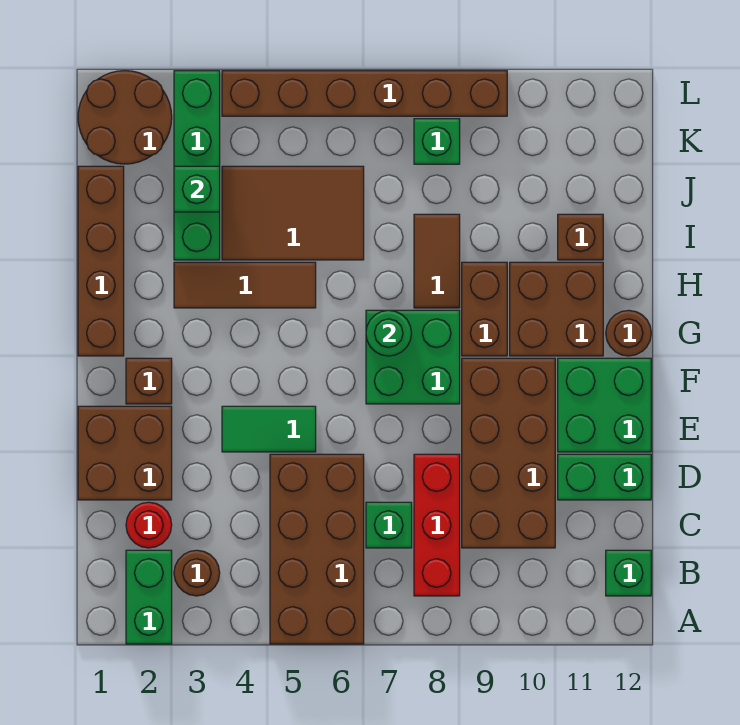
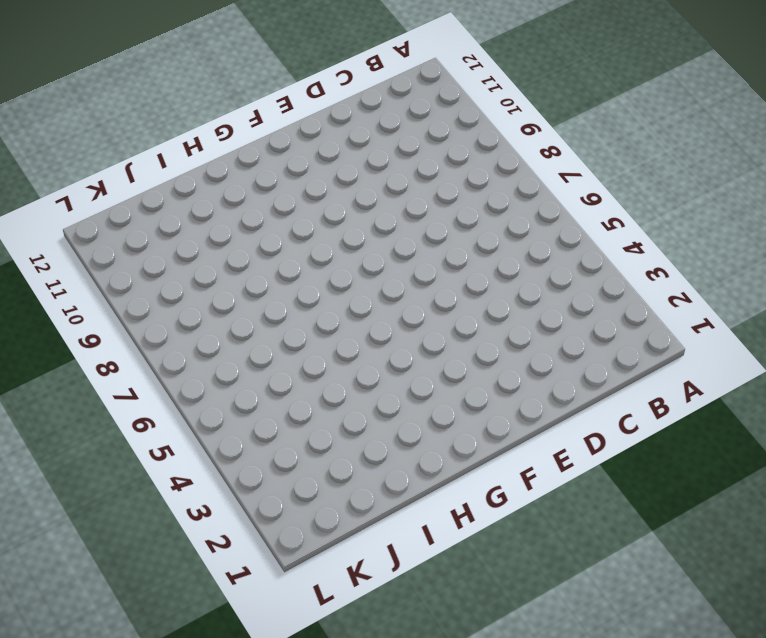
none -> green brick A2:B2 level 1
none -> brown brick A5:D6 level 1
none -> brown round brick B3 level 1

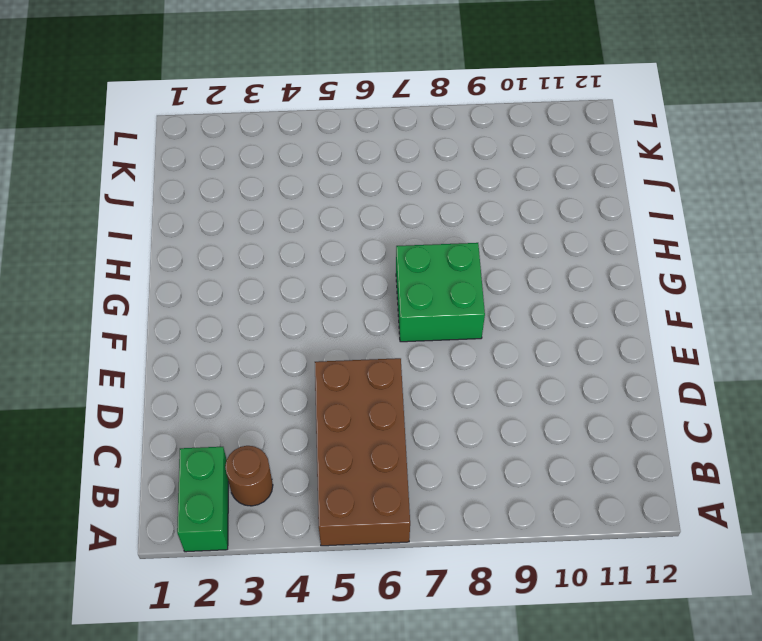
none -> red brick B8:D8 level 1
none -> green brick B12 level 1
none -> red round brick C2 level 1

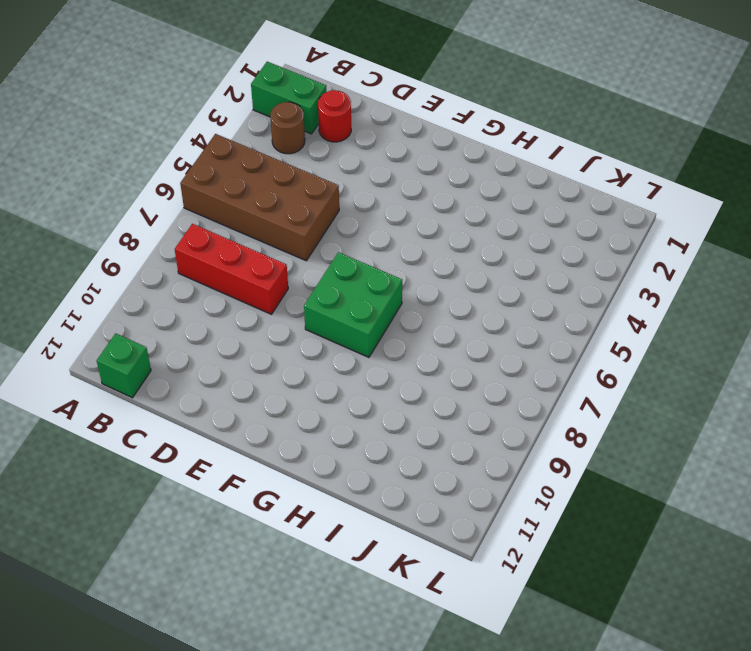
none -> green brick C7 level 1
none -> brown brick C9:F10 level 1
none -> brown brick D1:E2 level 1

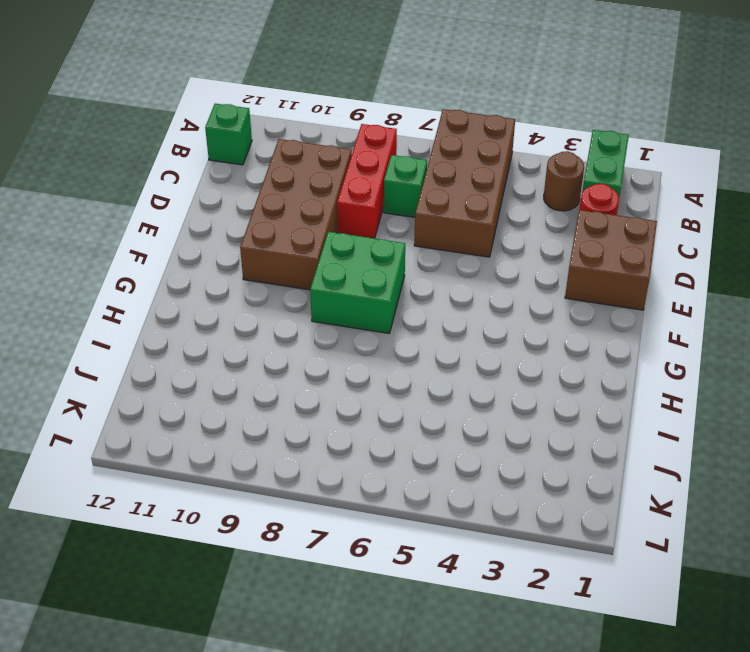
none -> green brick D11:D12 level 1
none -> green tile E4:E5 level 1
none -> green brick E11:F12 level 1

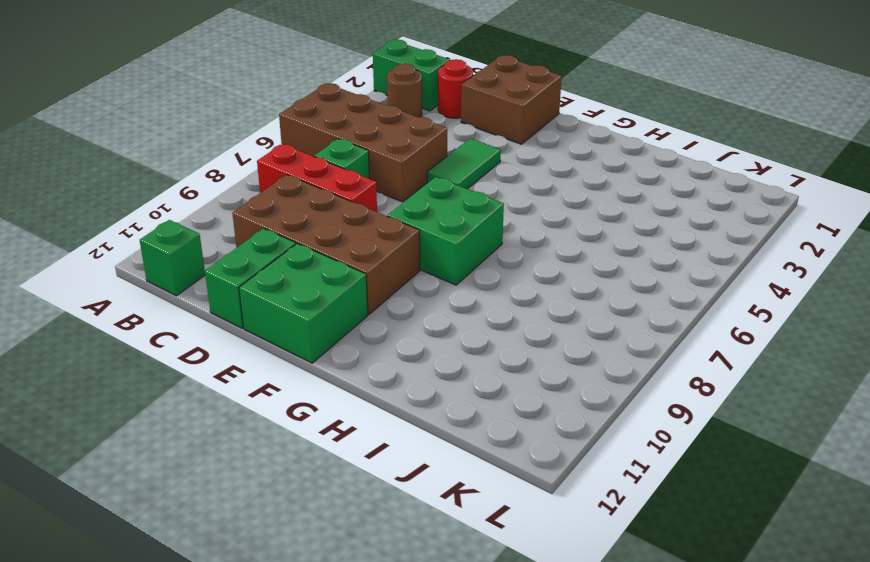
none -> brown brick F2 level 1
none -> brown brick G1:J1 level 1
none -> brown brick G9:H9 level 1

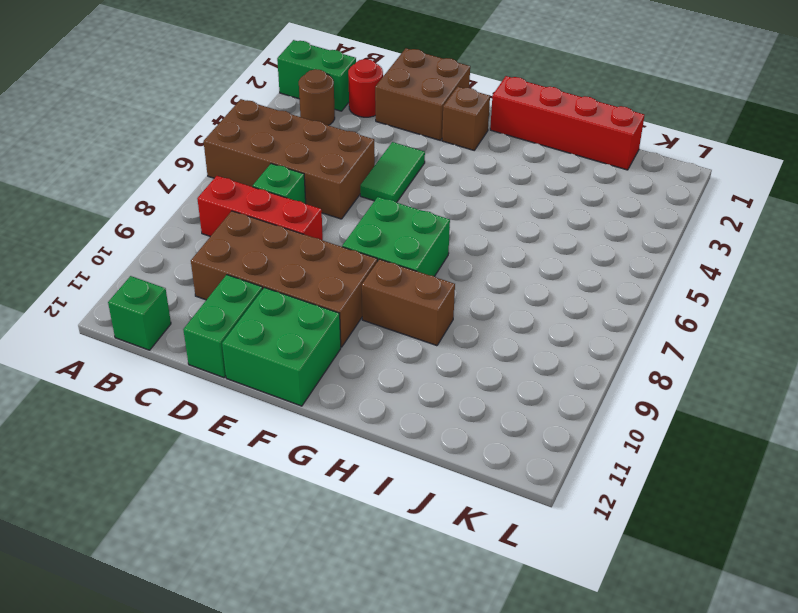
red brick G1:J1 level 1 -> brown brick G1:J1 level 1
none -> brown brick G10:H11 level 1
none -> brown round brick G12 level 1
none -> brown tile H3:H5 level 1

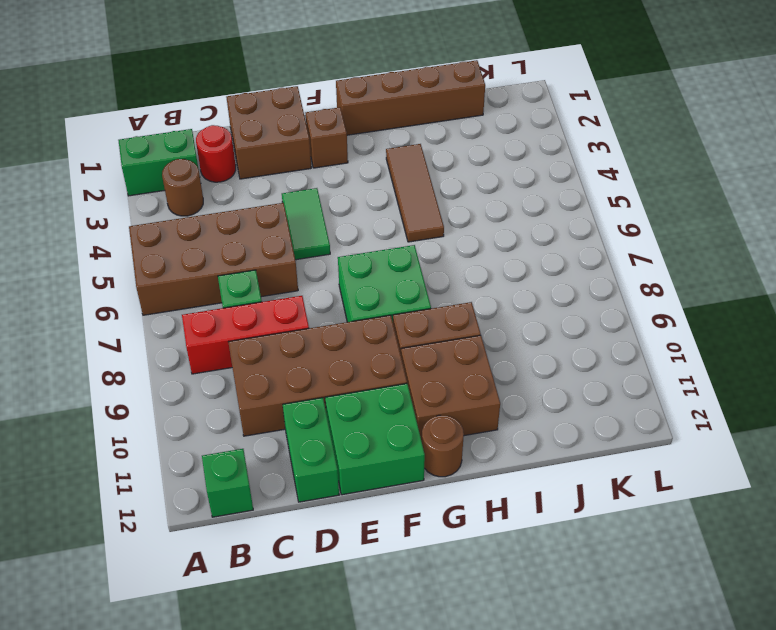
none -> brown tile H8:I8 level 1
none -> green brick I3:L3 level 1
none -> brown tile I4:J6 level 1

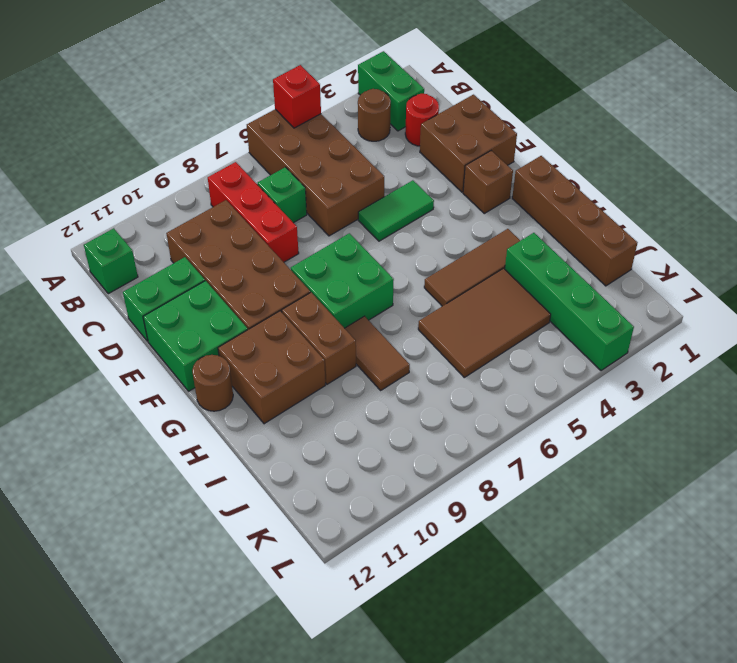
red brick A5 level 2 -> none
none -> brown brick I11 level 1
none -> brown round brick K1:L2 level 1
none -> green brick K8 level 1

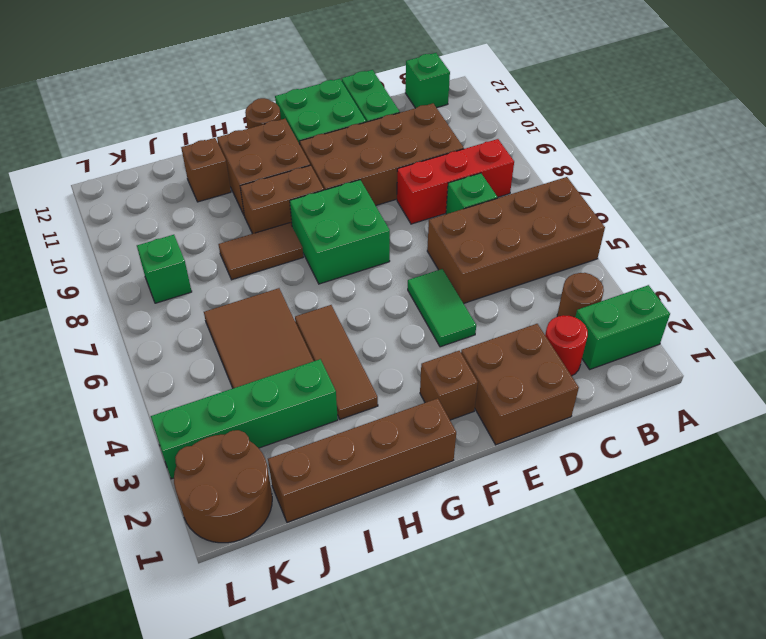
none -> brown brick L4:L9 level 1
none -> green round brick G7 level 2
none -> green brick J3 level 2

